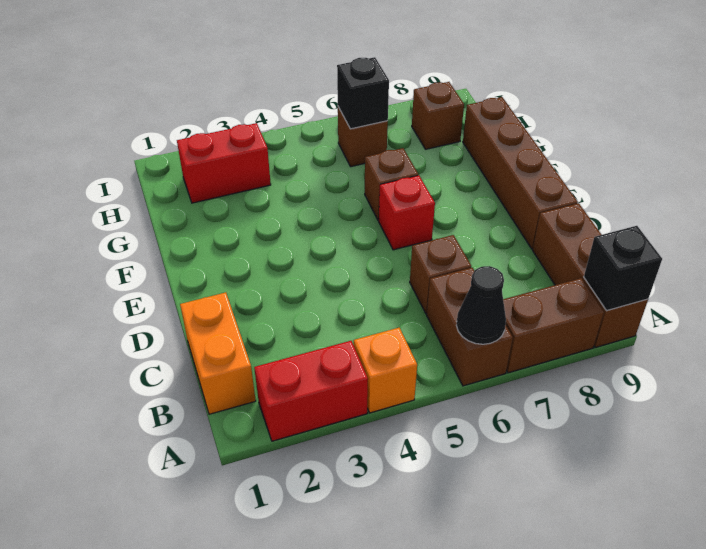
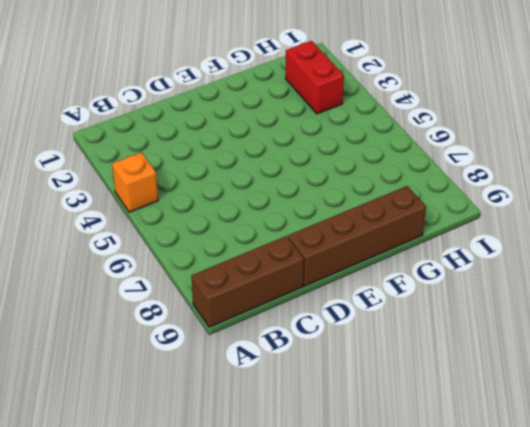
none -> red brick A2:A3 level 1
none -> brown brick A6:B6 level 1
none -> brown brick A7:A8 level 1

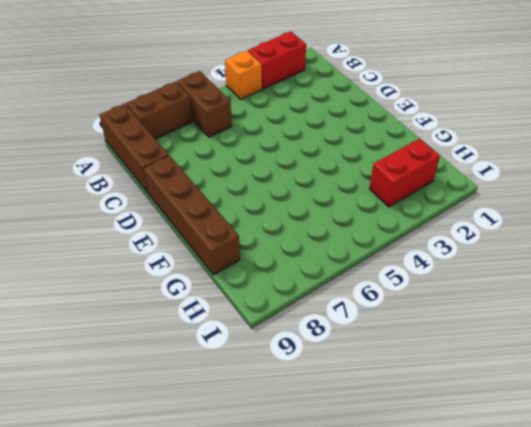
none -> orange brick B1:C1 level 1
none -> brown brick C6 level 1
none -> red brick E6 level 1

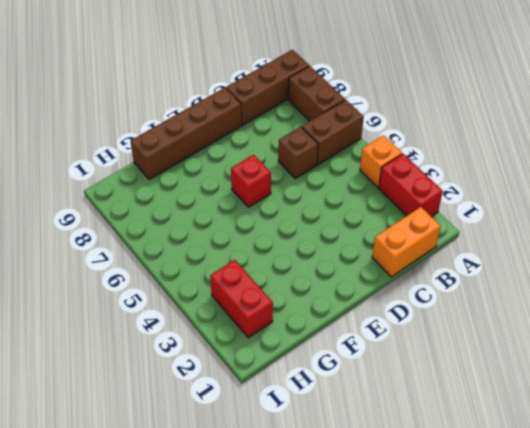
none -> brown brick F6 level 1
none -> brown brick H6 level 1
none -> brown brick H8 level 1

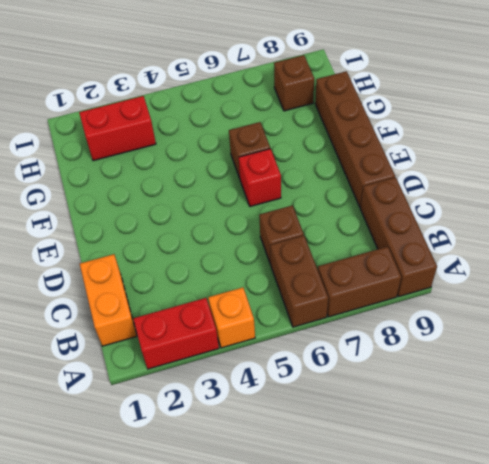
none -> brown brick H6 level 1
none -> black cone A6 level 2
none -> black brick A9 level 2

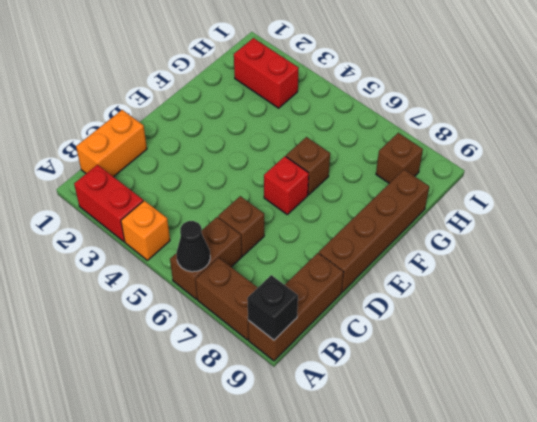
none -> brown brick H6 level 1
none -> black brick H6 level 2

